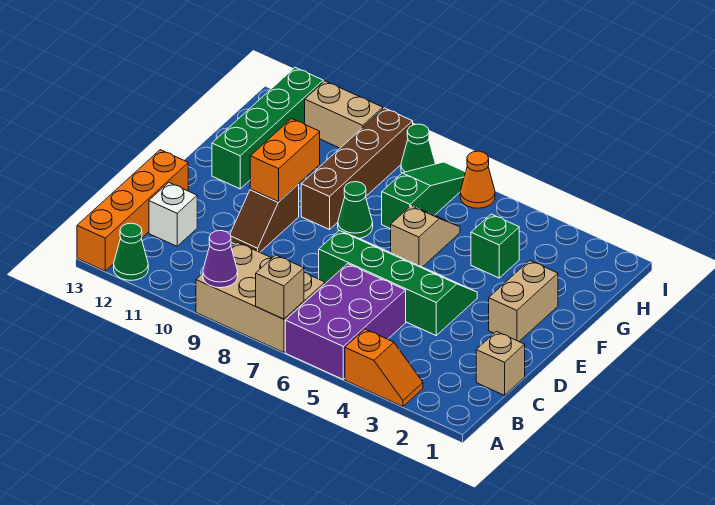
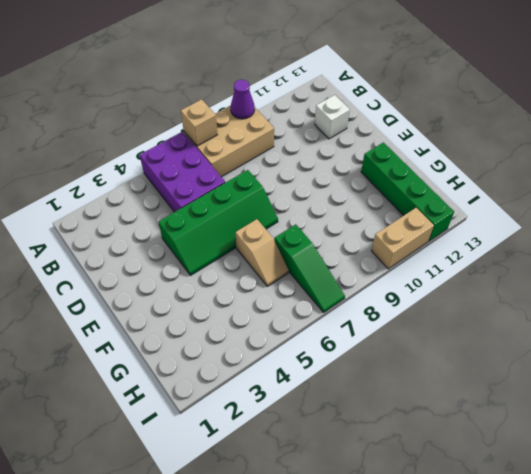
none -> orange slope A3:A4 level 1 top 4
none -> green cone A12 level 1
none -> orange brick A13:D13 level 1

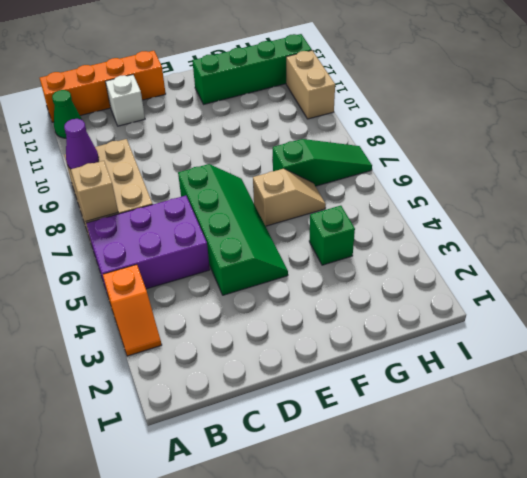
none -> tan brick C1 level 1
none -> brown slope D10:E10 level 1 top E
none -> tan brick E2:F2 level 1

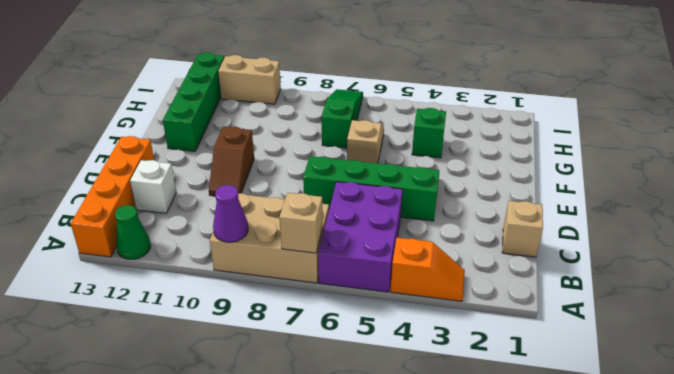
none -> tan brick E2:F2 level 1
none -> green cone F8 level 1
none -> brown brick F9:I9 level 1

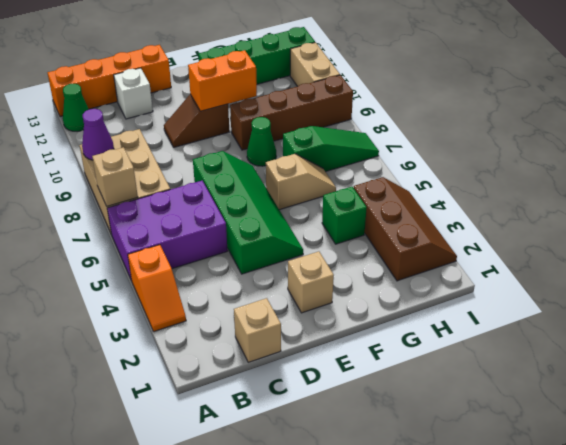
tan brick E2 level 1 -> tan brick E2:F2 level 1
brown slope H2:I4 level 1 top H -> none
none -> orange cone I6 level 1
none -> green cone I8 level 1

